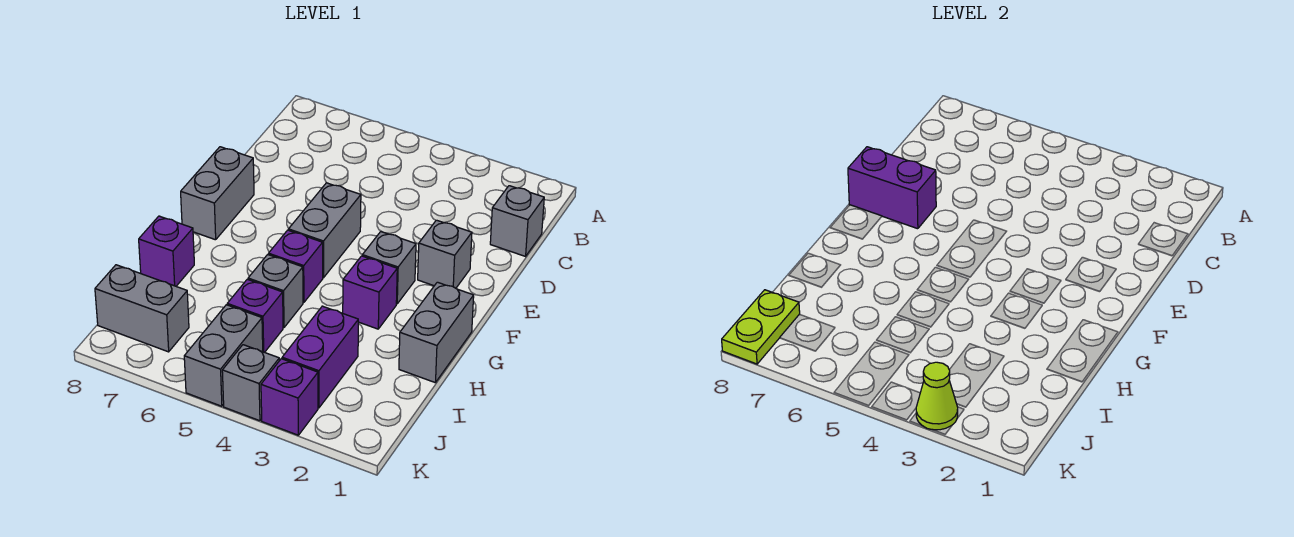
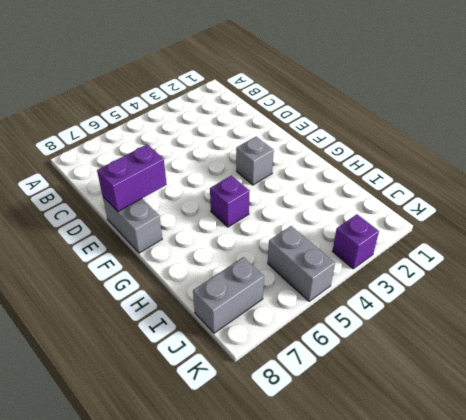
none -> grey brick C1 level 1
none -> grey brick E2 level 1
none -> grey brick E5:F5 level 1

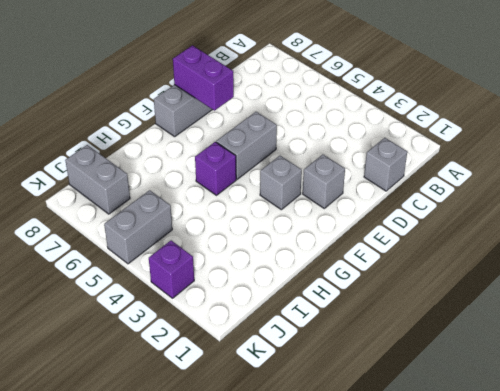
none -> grey brick G1:H1 level 1
none -> purple brick G3 level 1
none -> grey brick H5 level 1

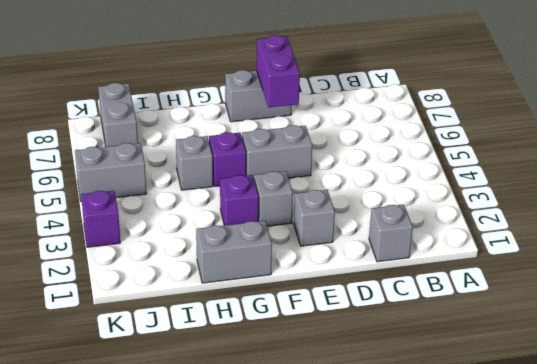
none -> purple brick H8 level 1
none -> purple brick I3:J3 level 1
none -> purple brick I5 level 1

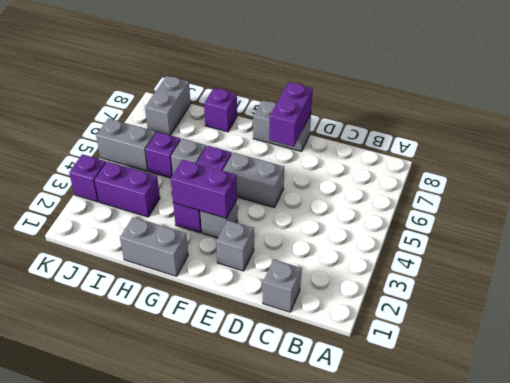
purple brick F3:G3 level 2 -> none
none -> grey brick K4 level 1
none -> lime plate J8:K8 level 2
none -> lime cone K3 level 2

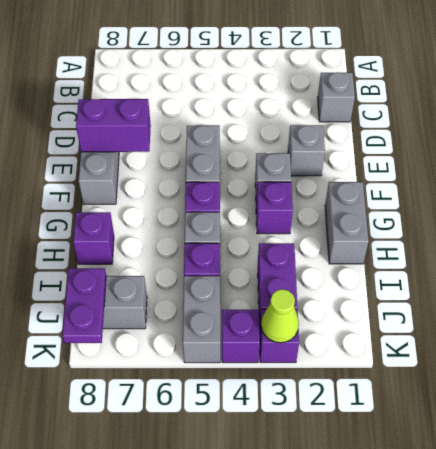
purple plate J8:K8 level 2 -> lime plate J8:K8 level 2
purple brick K4 level 1 -> grey brick K4 level 1

